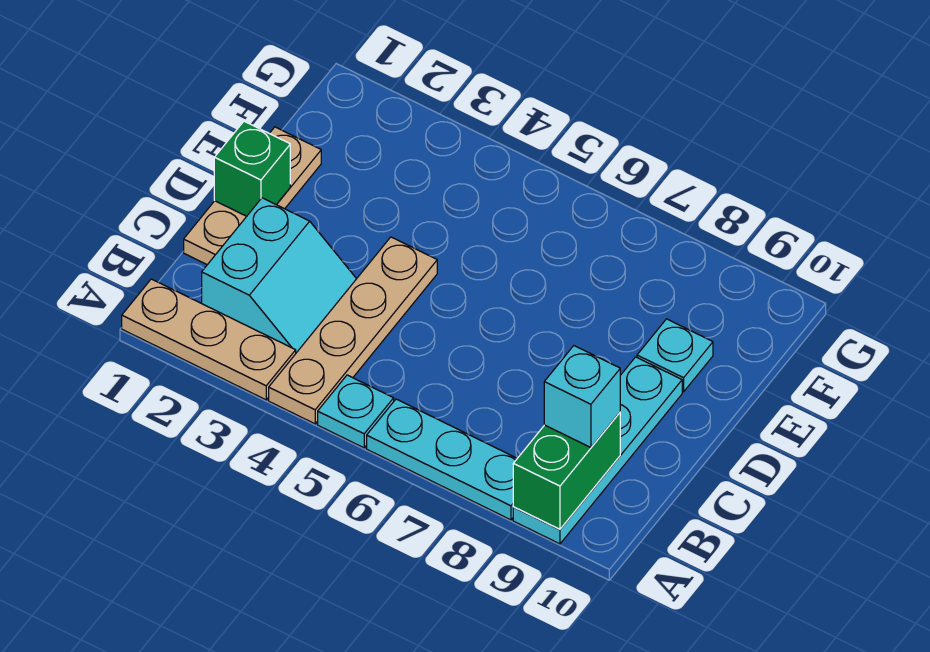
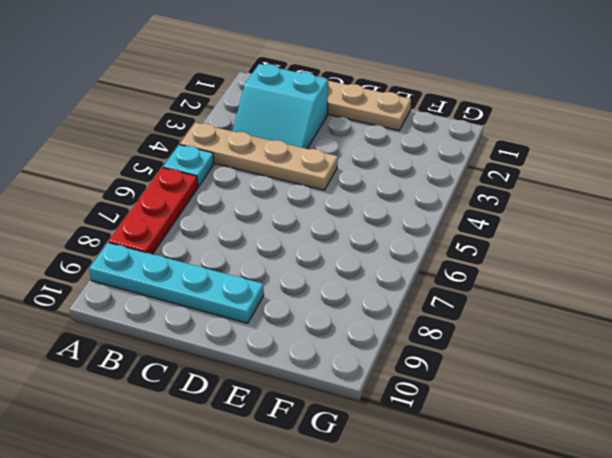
red plate A6:A8 level 1 -> cyan plate A6:A8 level 1
none -> tan plate A1:A3 level 1
none -> cyan plate E9 level 1

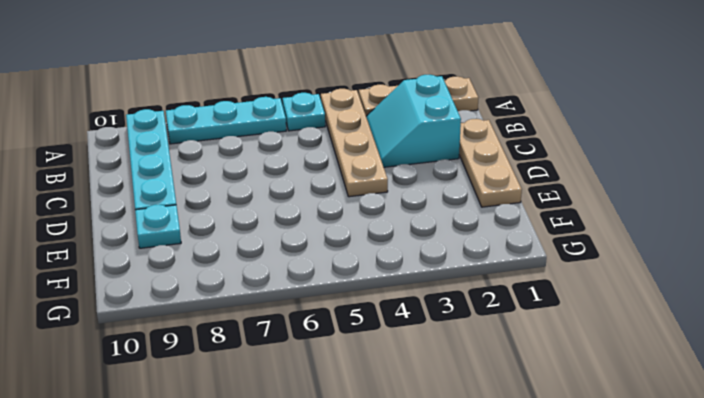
none -> green brick A9:B9 level 2
none -> green brick D1 level 2

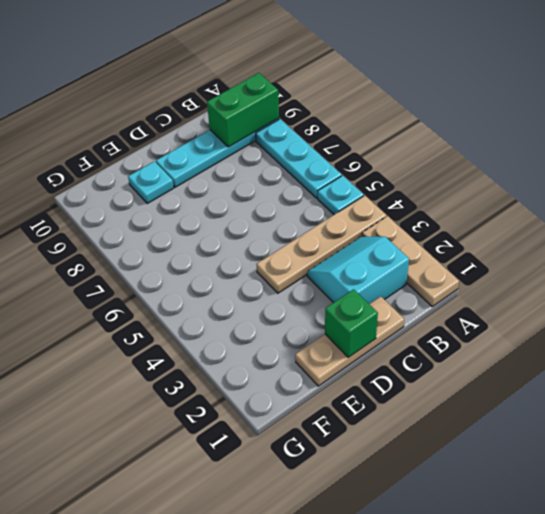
none -> cyan brick B9 level 3

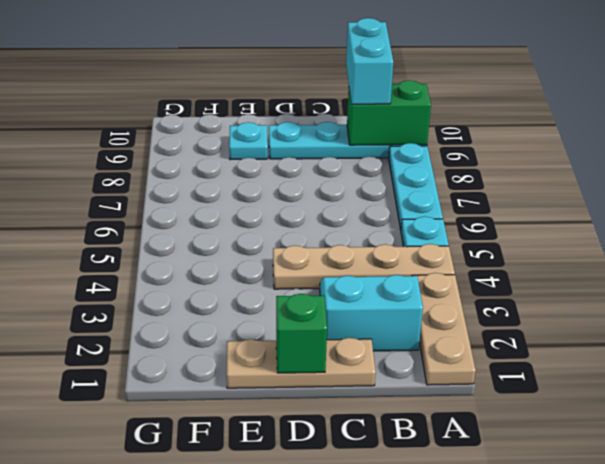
cyan brick B9:B10 level 3 -> cyan brick B9 level 3

